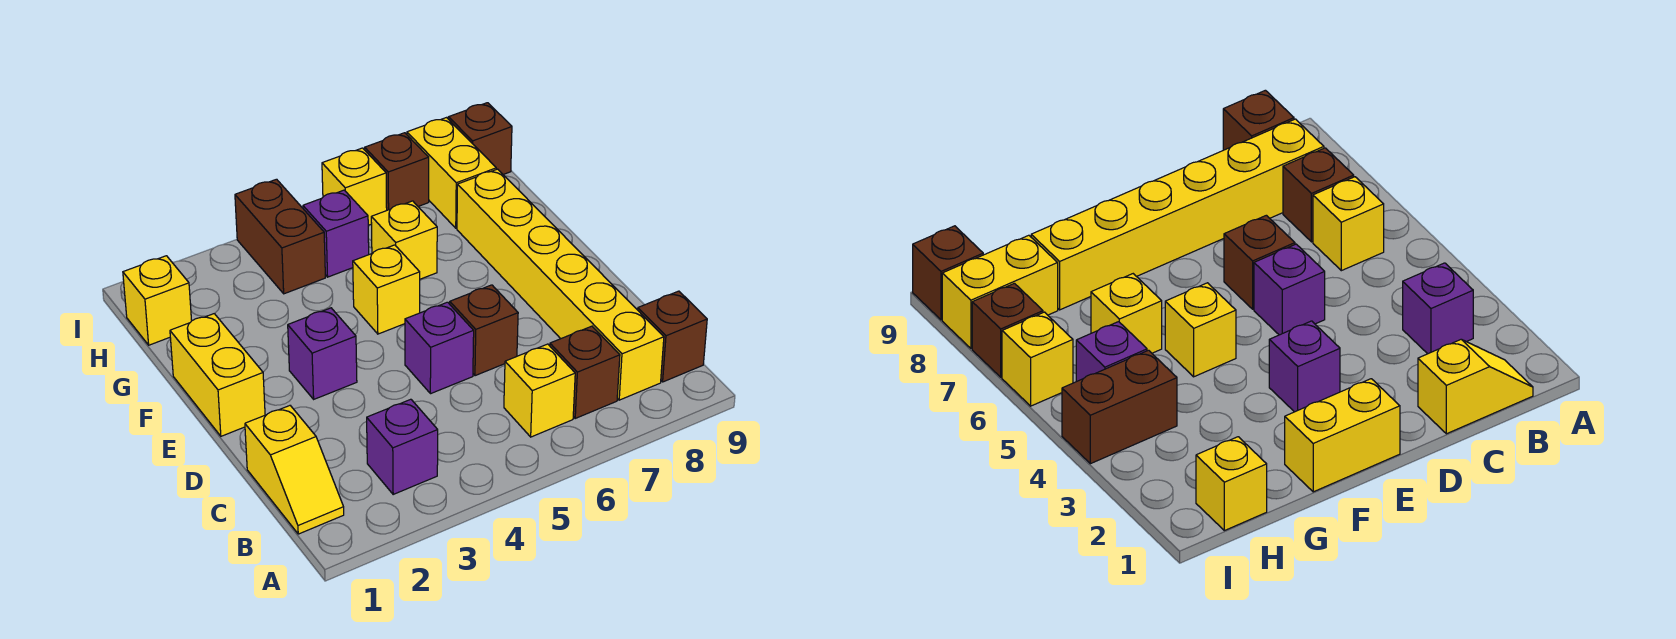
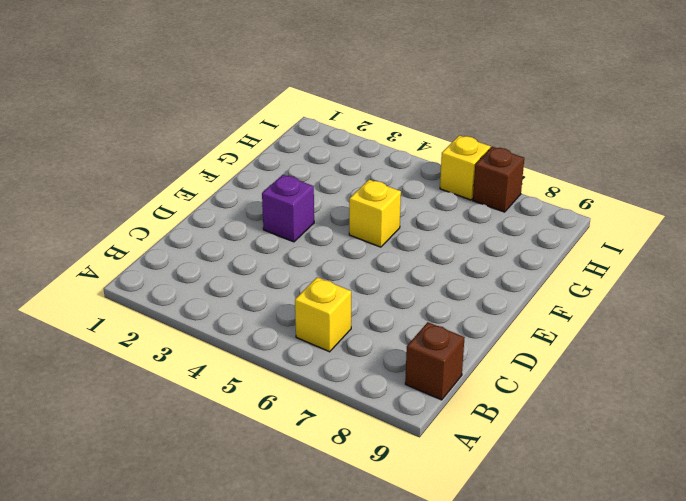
none -> yellow slope B1:C1 level 1 top C
none -> purple brick B3 level 1
none -> brown brick B7 level 1

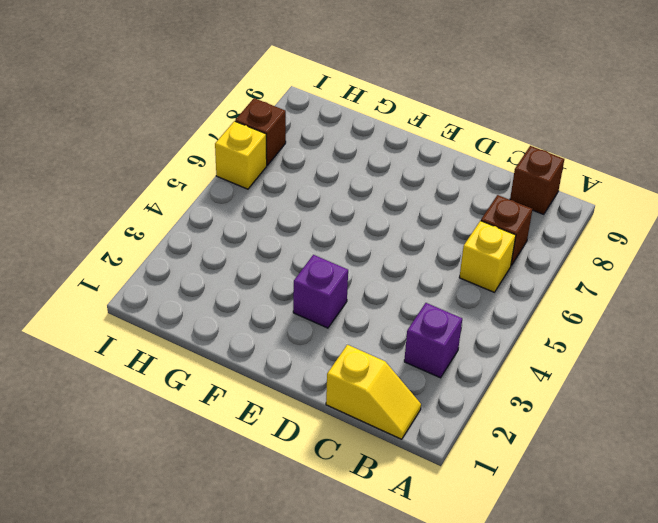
none -> yellow brick B8:G8 level 1
none -> purple brick D5 level 1
none -> brown brick D6 level 1

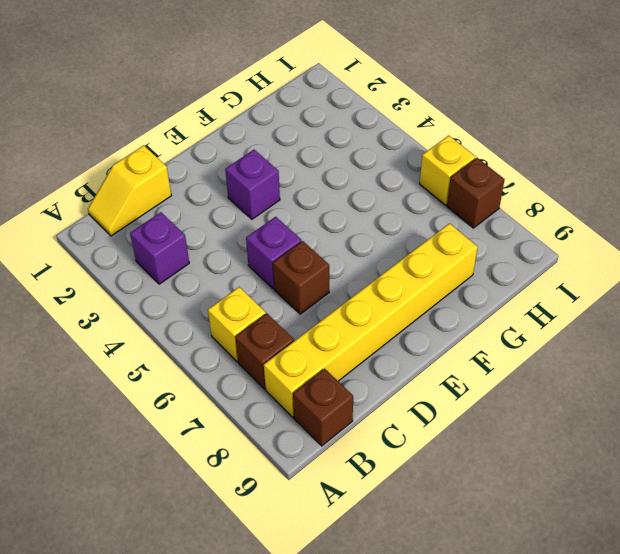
none -> yellow brick E1:F1 level 1
none -> yellow brick F5 level 1
none -> yellow brick G6 level 1

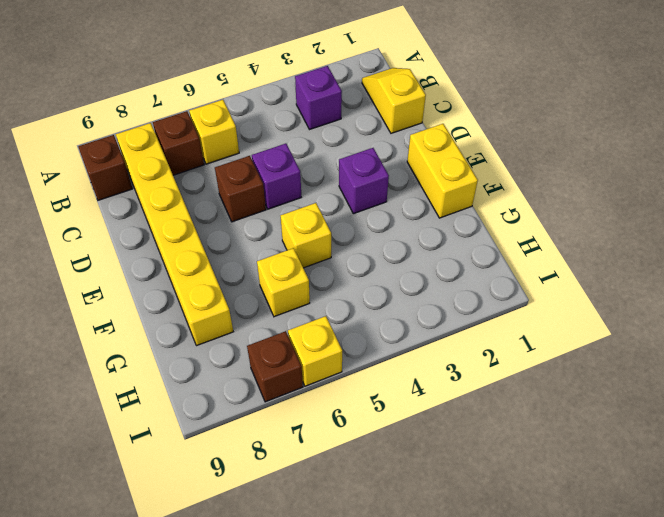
none -> yellow brick H1 level 1
none -> brown brick H4:I4 level 1
none -> purple brick H5 level 1

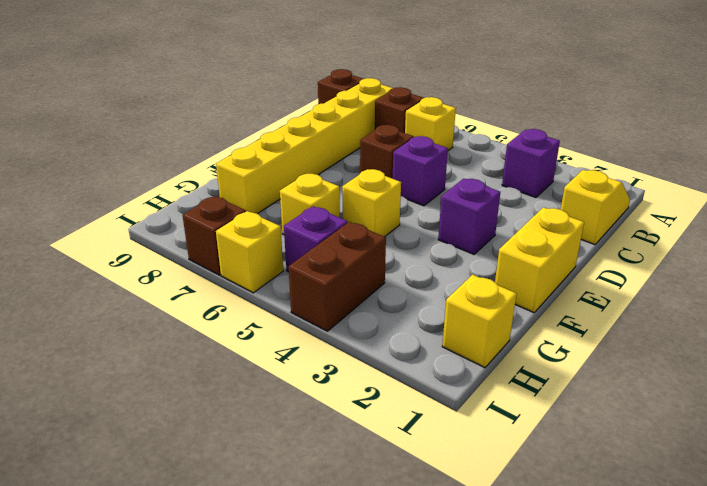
none -> yellow brick H8:I8 level 1
none -> brown brick I9 level 1

